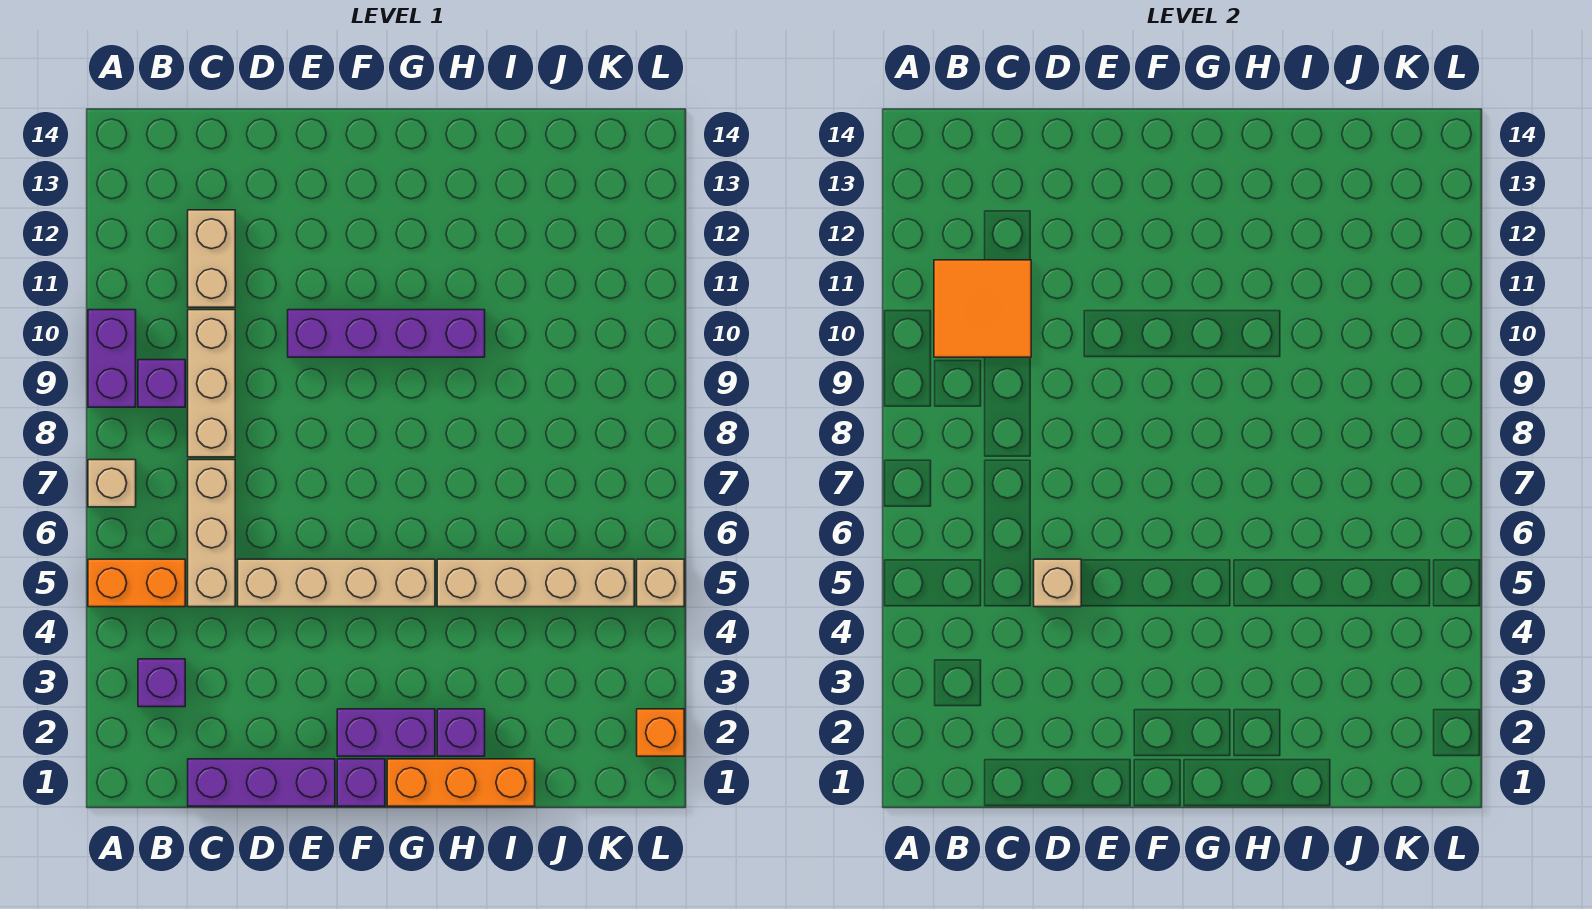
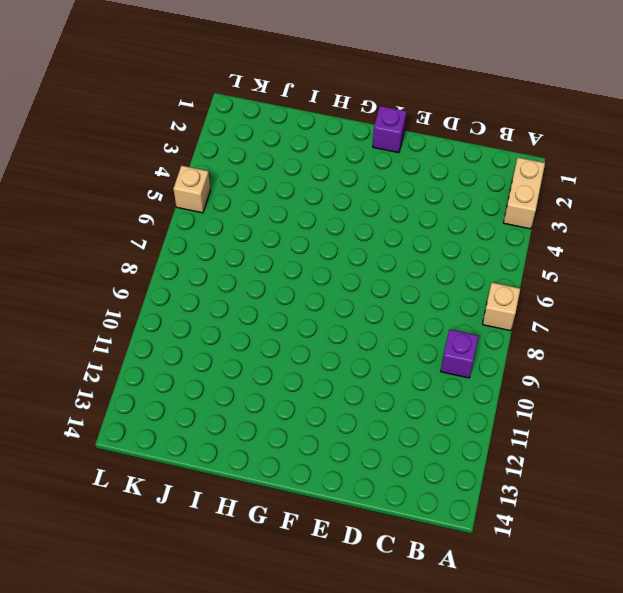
tan brick A2:A3 level 1 -> tan brick C11:C12 level 1
none -> orange brick A5:B5 level 1
none -> purple brick A9:A10 level 1
none -> purple brick B3 level 1

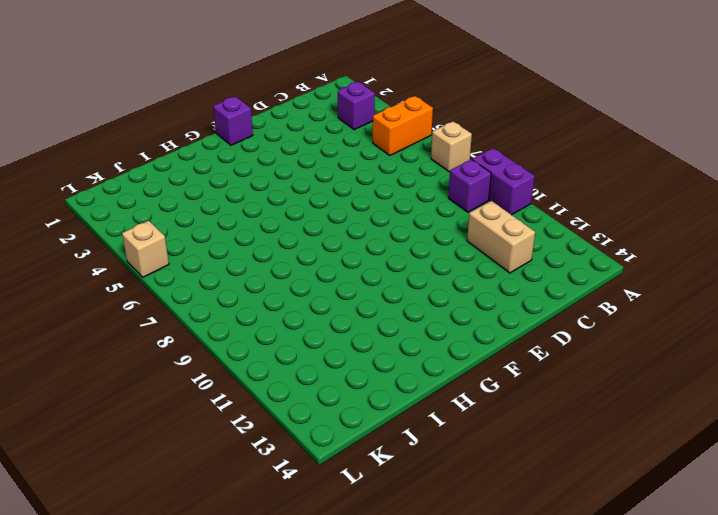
none -> purple brick C1:E1 level 1
none -> tan brick C5:C7 level 1
none -> tan brick C8:C10 level 1

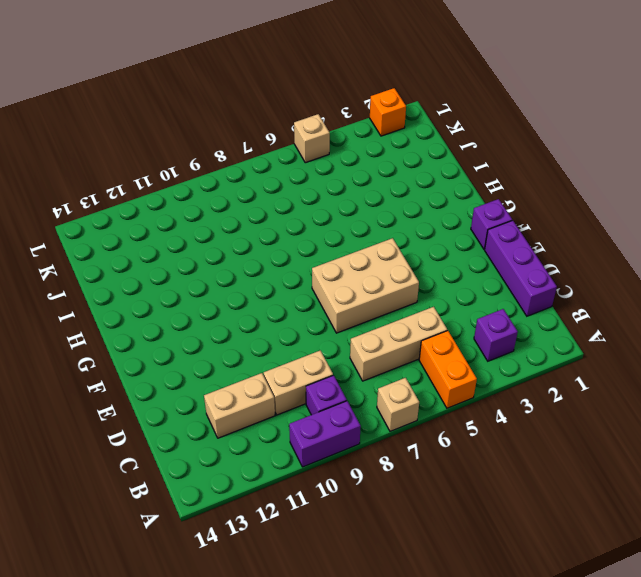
tan brick C9:C10 level 1 -> tan brick C8:C10 level 1
tan brick E5:F7 level 1 -> tan brick D5:G5 level 1
none -> purple brick E10:H10 level 1
none -> purple brick F2:G2 level 1
none -> orange brick G1:I1 level 1

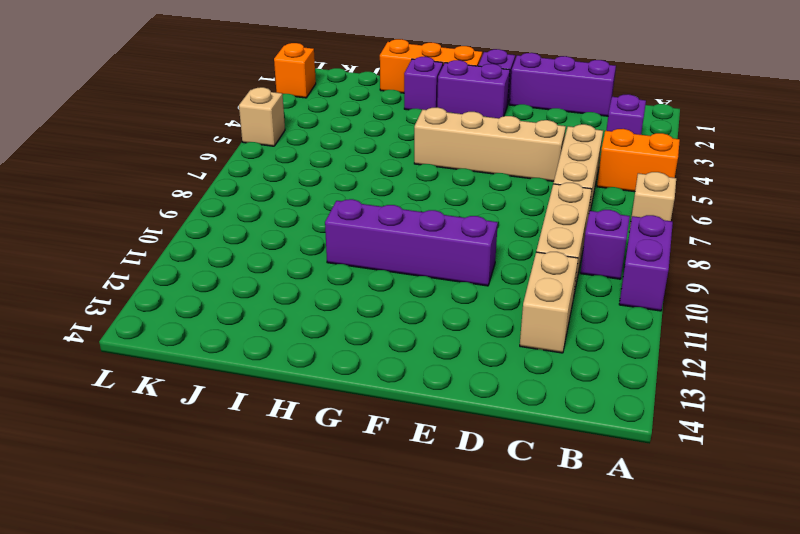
none -> tan brick H5:K5 level 1
none -> orange tile B10:C11 level 2
none -> tan brick D5 level 2

